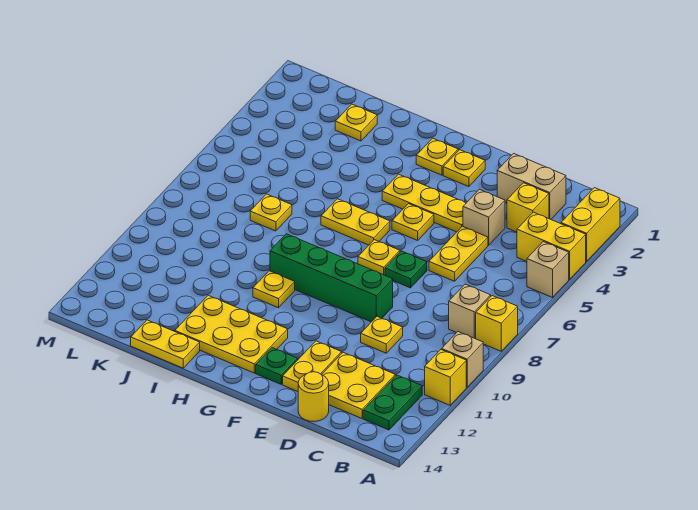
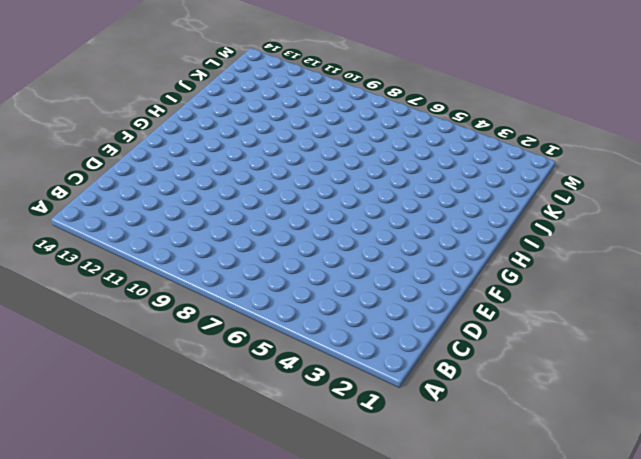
none -> yellow brick A2:A3 level 1
none -> yellow brick A4:B4 level 1
none -> tan brick A5 level 1
none -> yellow brick A8 level 1

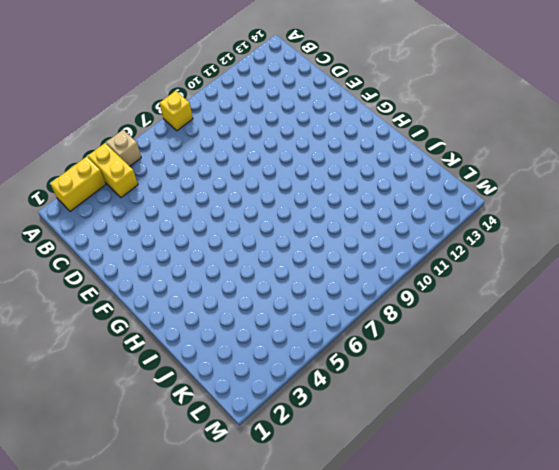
none -> tan brick A10 level 1
none -> yellow brick A11 level 1
none -> tan brick B8 level 1
none -> green plate B12:B13 level 1

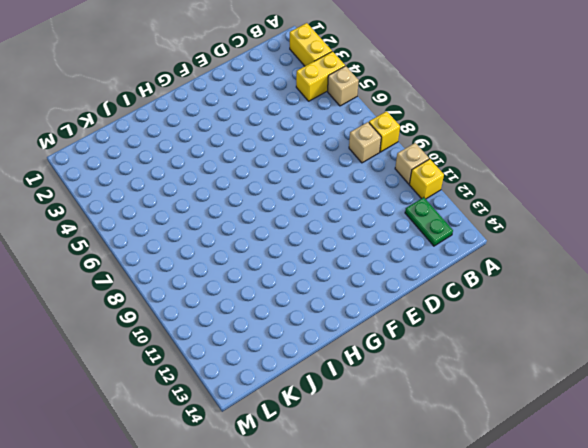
none -> tan brick C2:D2 level 1
none -> yellow brick C3 level 1
none -> yellow plate C12:D13 level 1
none -> tan brick D4 level 1

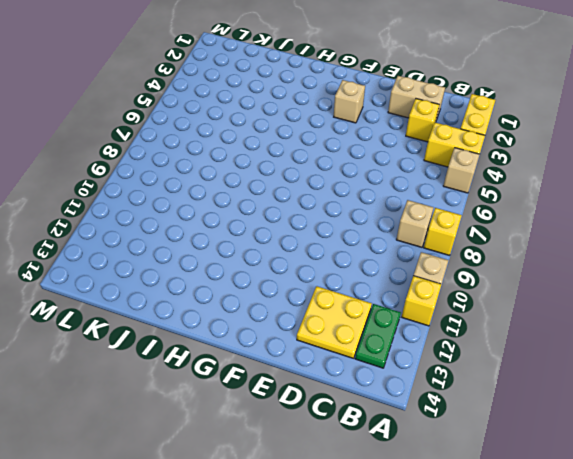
tan brick F3 level 1 -> tan brick D4 level 1
none -> yellow plate D5:D6 level 1
none -> yellow plate D10 level 1
none -> yellow round brick D14 level 1
none -> yellow plate E4:G4 level 1

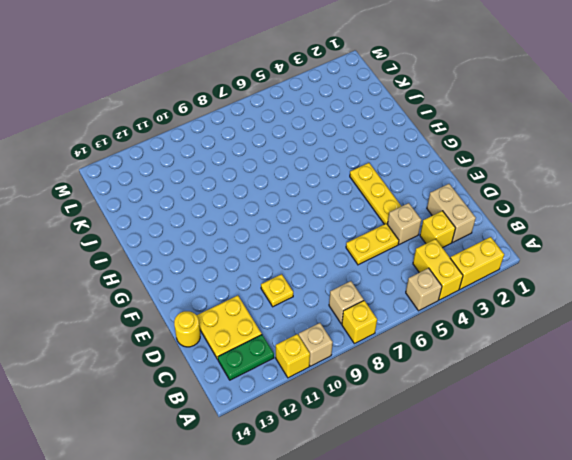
none -> green plate E7 level 1
none -> green brick E9:H9 level 1
none -> yellow plate E12:E13 level 1
none -> yellow plate F2 level 1

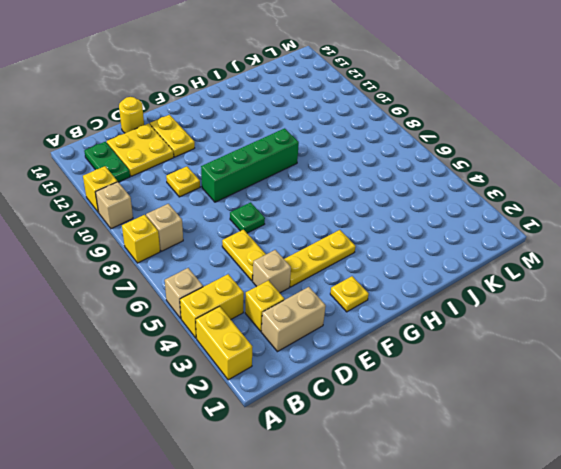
none -> yellow plate F5 level 1
none -> yellow plate F7 level 1
none -> green plate F13 level 1
none -> yellow plate G2 level 1

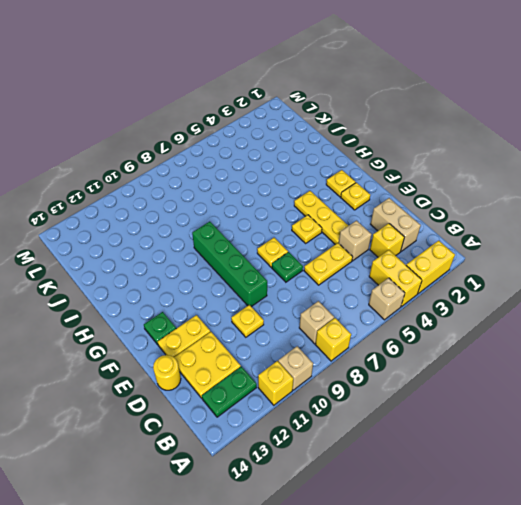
none -> yellow plate G6:H6 level 1
none -> yellow plate G12:I13 level 1
none -> yellow plate H10 level 1
none -> yellow plate I14:J14 level 1

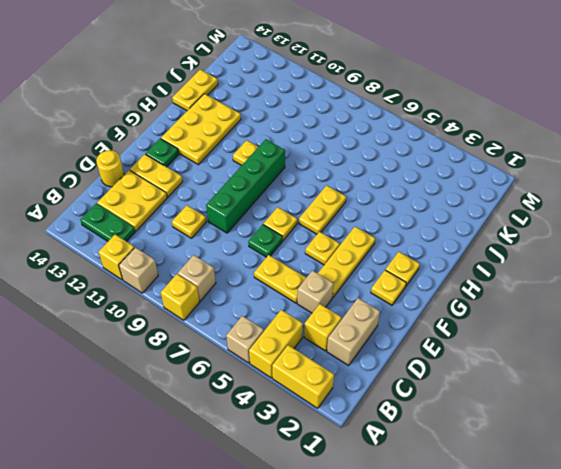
none -> yellow plate J2 level 1
none -> yellow plate J7 level 1

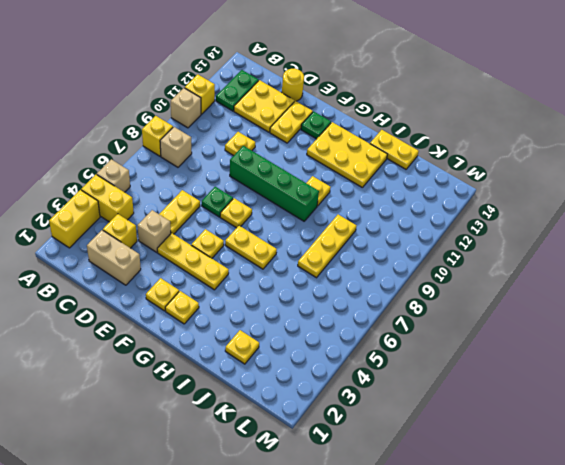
yellow plate J7:J9 level 1 -> yellow plate J7 level 1

